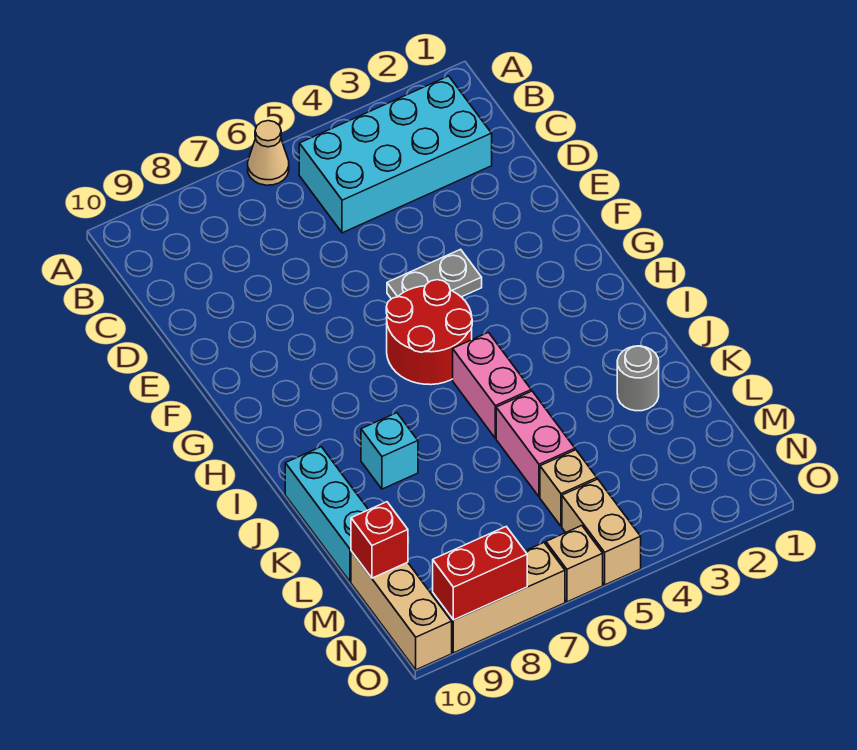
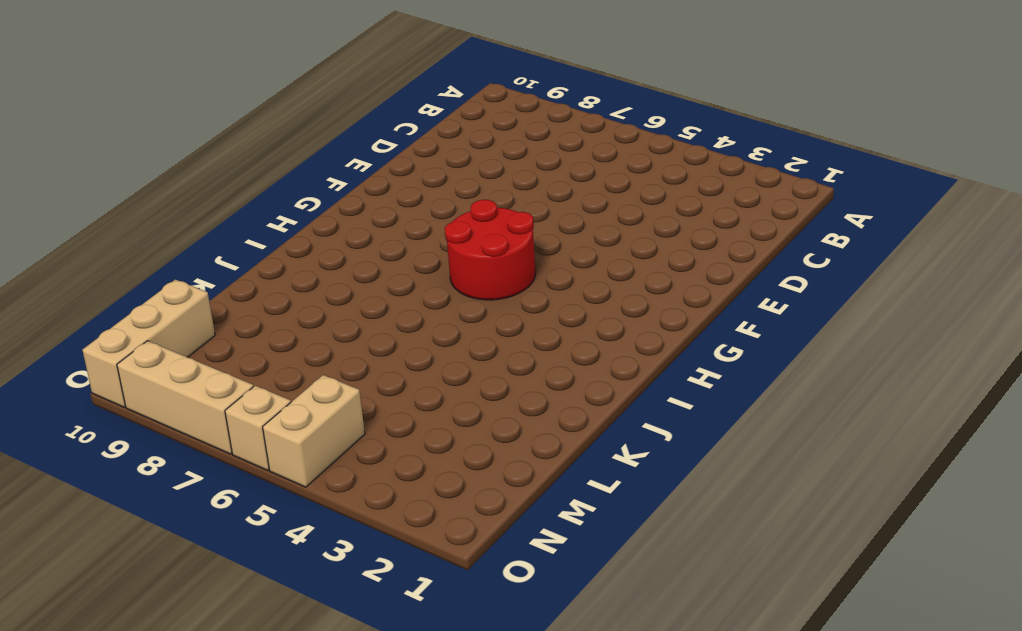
none -> tan cone A6 level 1
none -> cyan brick B2:C5 level 1
none -> grey plate F4:F5 level 1

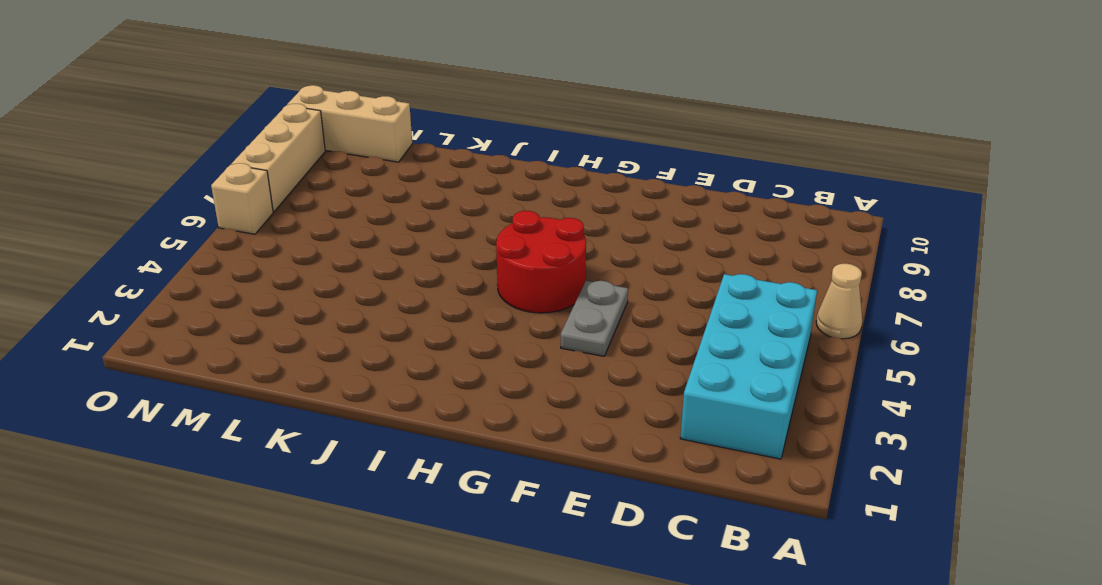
none -> pink brick I5:J5 level 1
none -> cyan brick J8 level 1
none -> cyan brick J10:L10 level 1

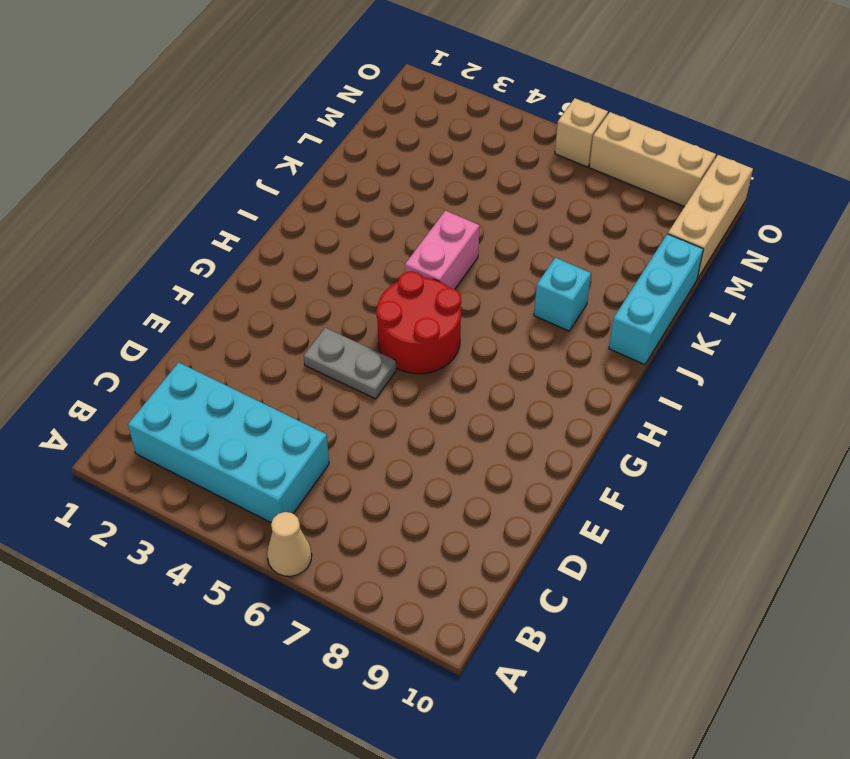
none -> grey round brick K2 level 1
none -> pink brick K5:L5 level 1
none -> tan brick M5 level 1

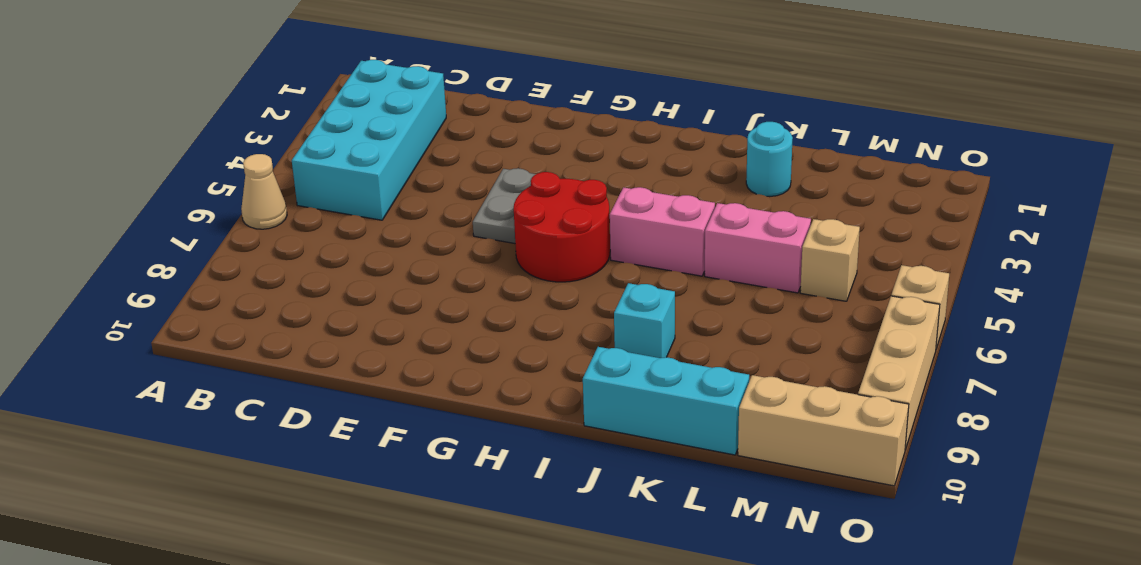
cyan round brick K2 level 1 -> grey round brick K2 level 1
none -> tan brick N5:O5 level 1
none -> red brick M10 level 2
none -> red brick O8:O9 level 2

